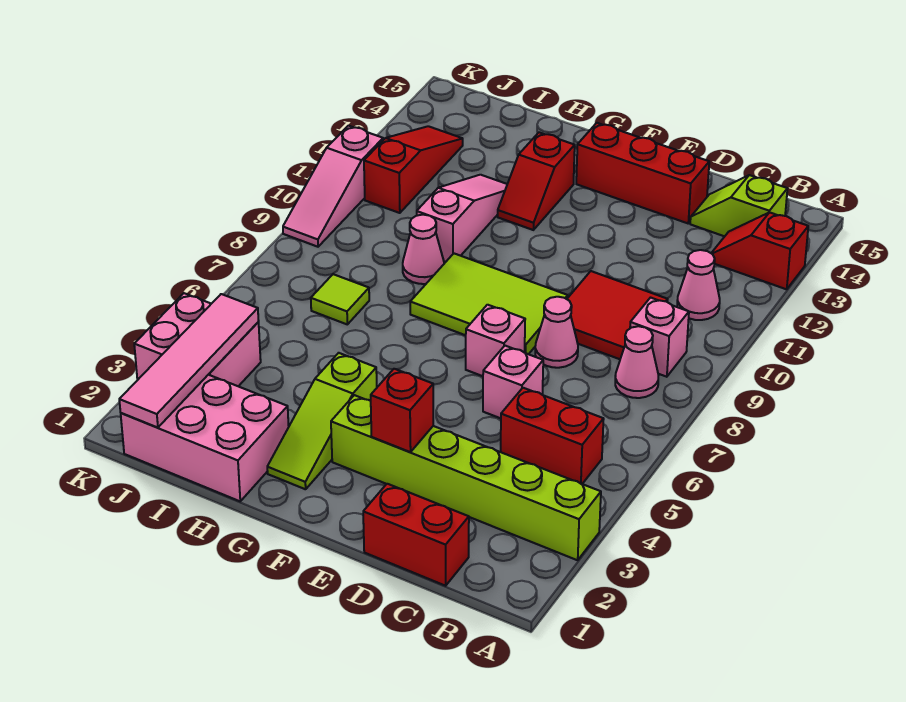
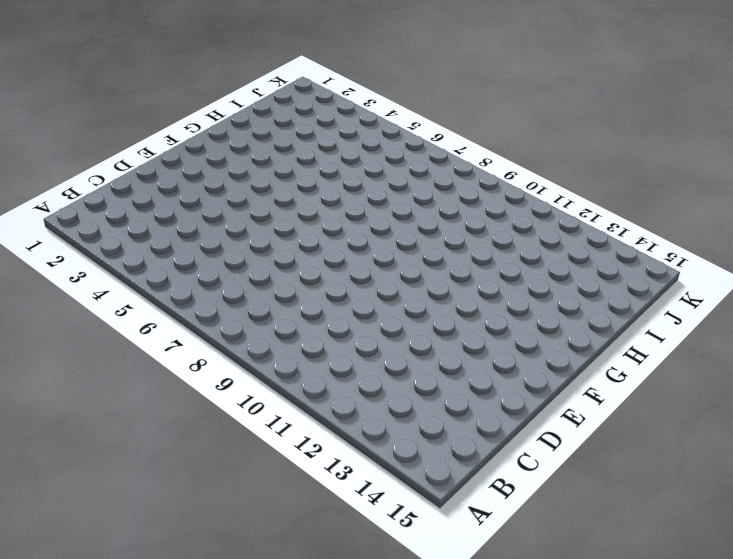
none -> lime brick A3:F3 level 1
none -> red slope A13:B13 level 1 top A
none -> red brick B5:C5 level 1

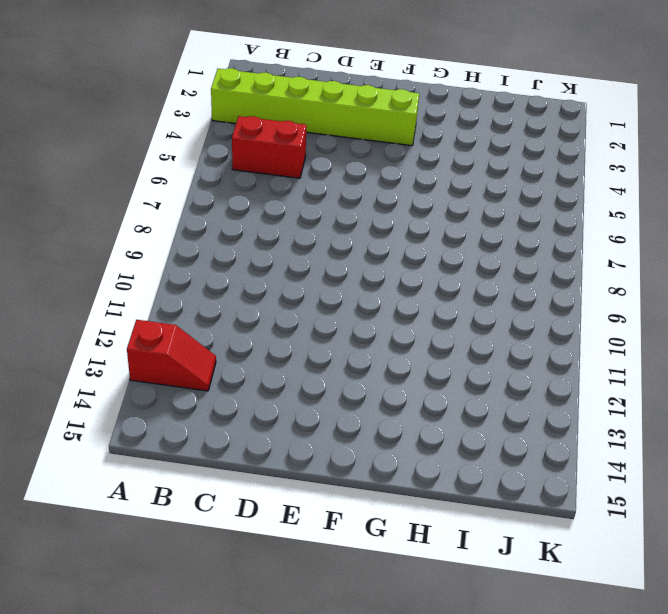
none -> pink cone B8 level 1
none -> pink brick B9 level 1
none -> pink cone B11 level 1

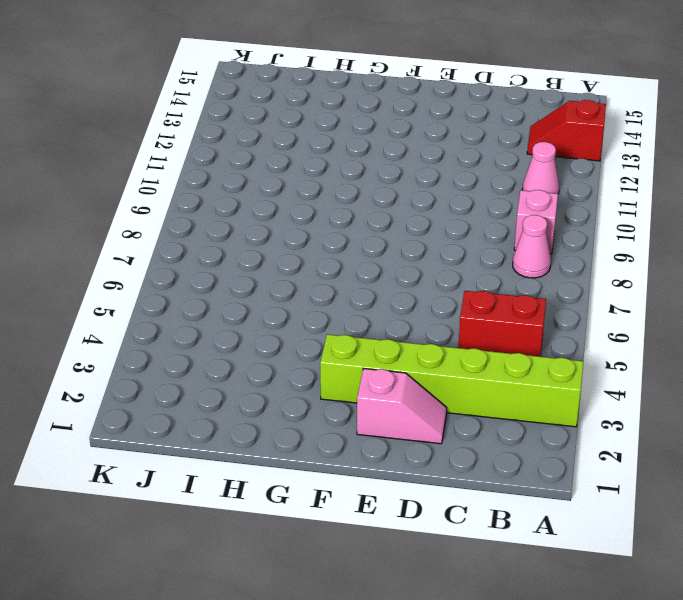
pink slope D2:E2 level 1 top E -> none
none -> lime slope B14:C14 level 1 top B
none -> red brick C1:D1 level 1
none -> red tile C9:D10 level 1

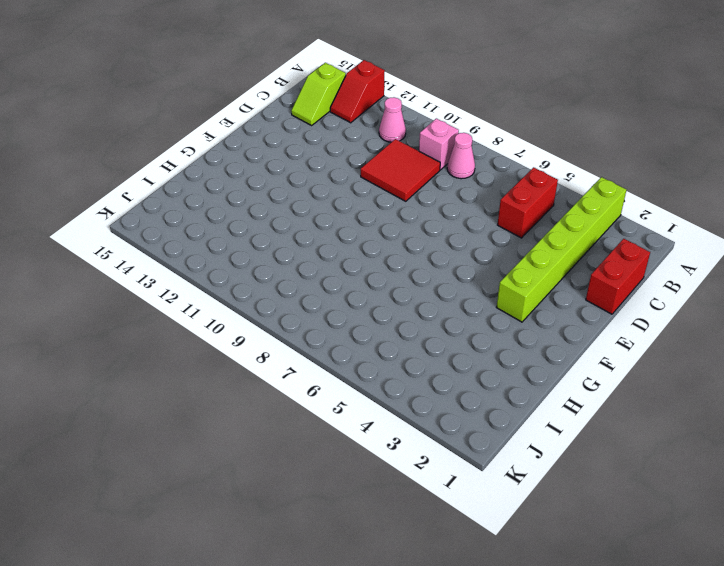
none -> pink brick D6 level 1
none -> pink cone D8 level 1
none -> red brick D14:F14 level 1

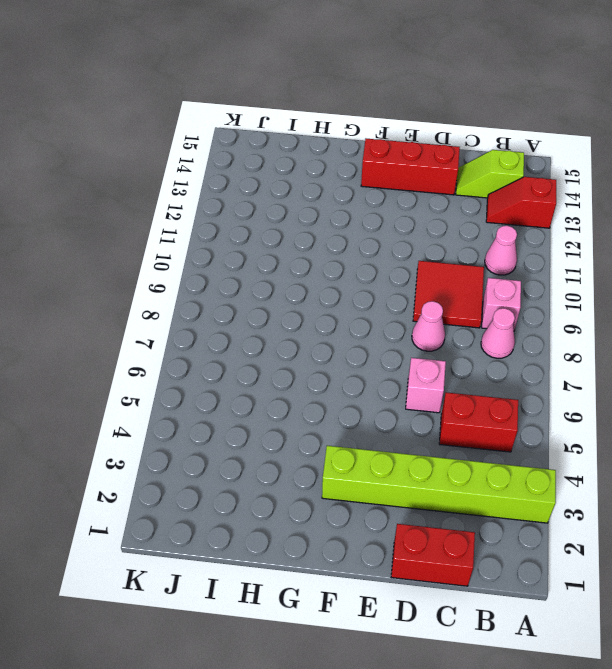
none -> pink brick E7 level 1
none -> lime tile E8:G9 level 1
none -> lime slope G2:G4 level 1 top 4

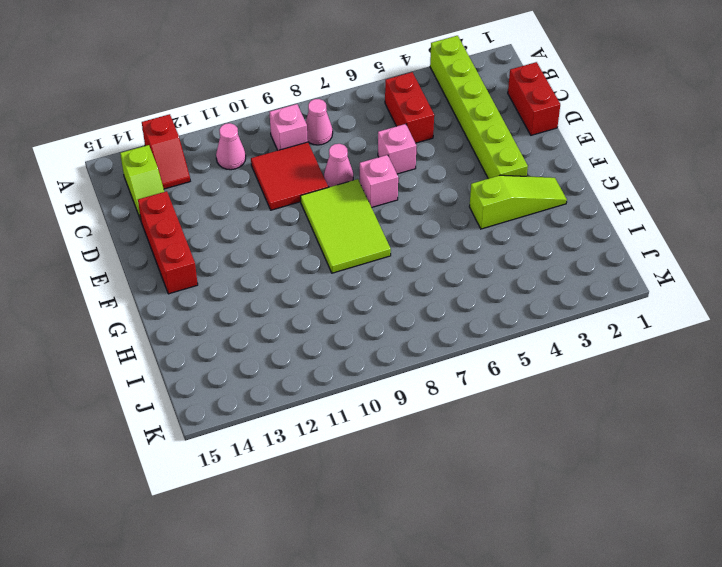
none -> red slope G12:G13 level 1 top 13
none -> pink brick H1:J2 level 1
none -> pink cone H9 level 1

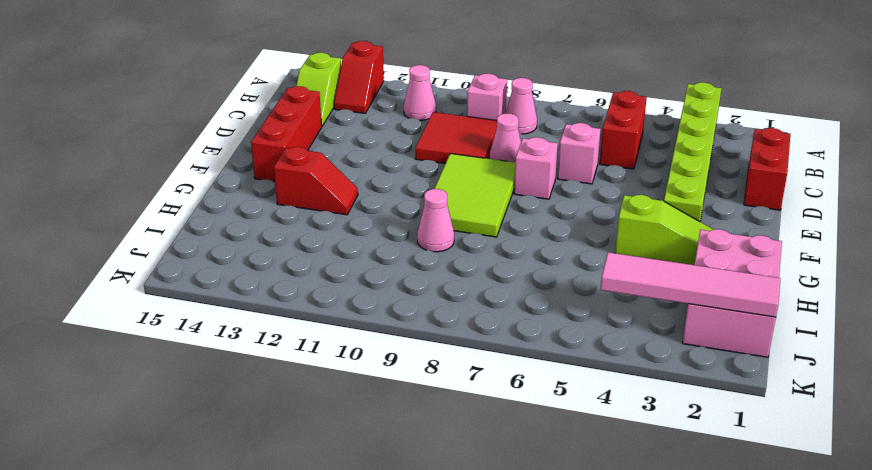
none -> pink slope H10:H12 level 1 top 10
none -> lime tile I7 level 1
none -> pink brick J3:K4 level 1

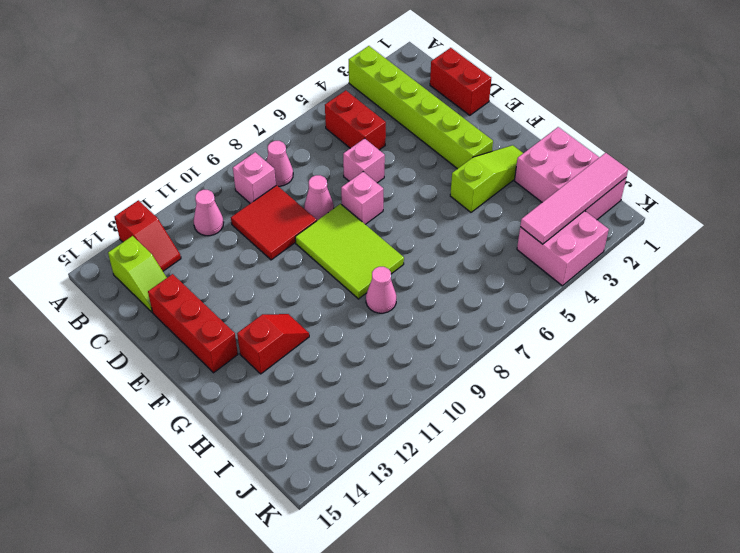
none -> pink slope H10:H12 level 1 top 10
none -> lime tile I7 level 1
none -> red slope J11:J13 level 1 top 11

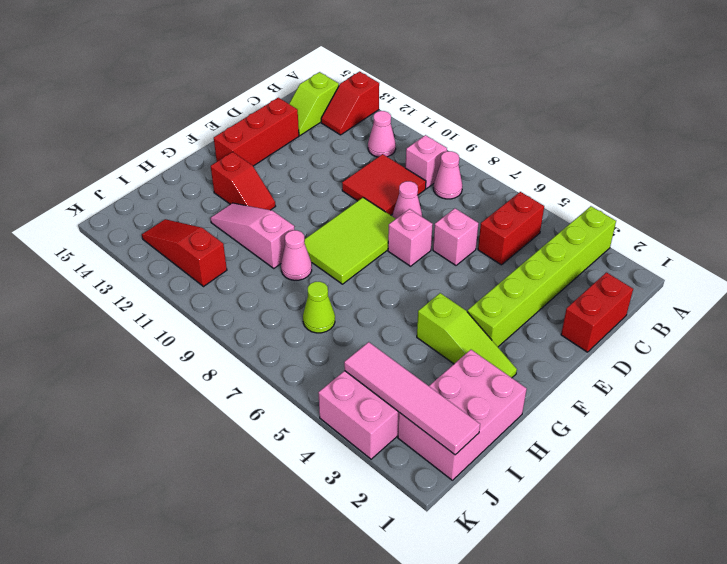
lime cone I7 level 1 -> lime tile I7 level 1
none -> pink slope K9:K11 level 1 top 11
none -> red brick E3 level 2

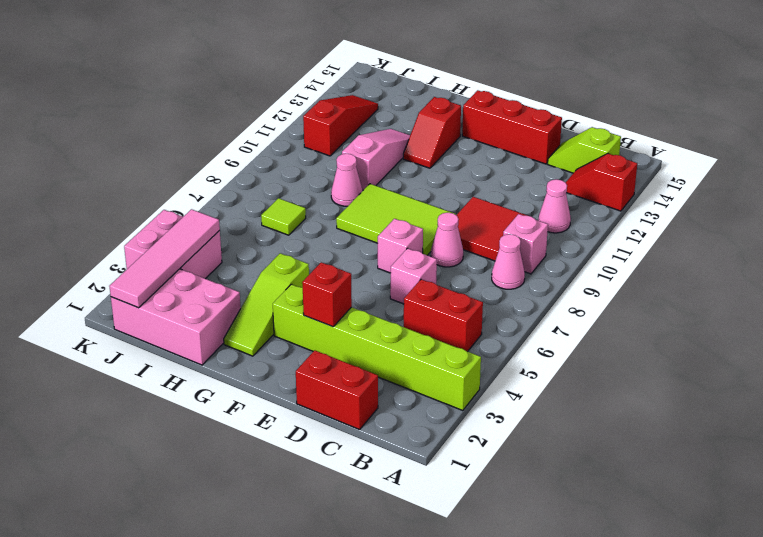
none -> pink slope K9:K11 level 1 top 11

